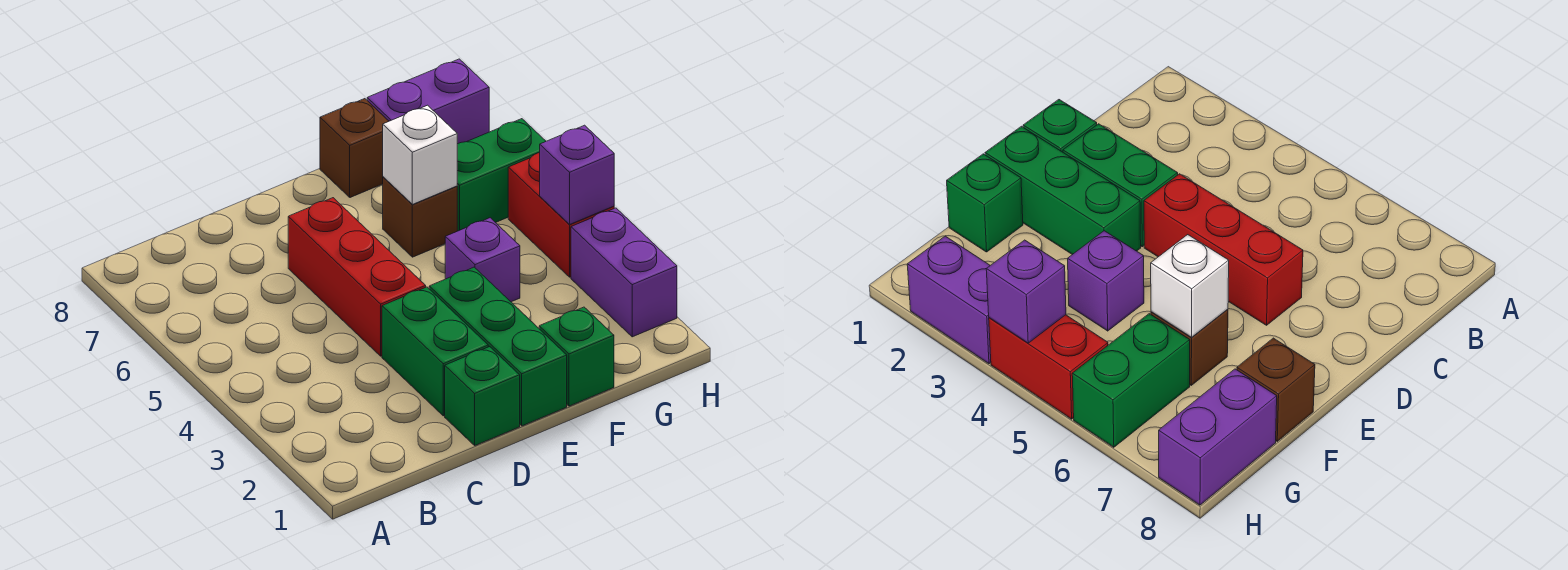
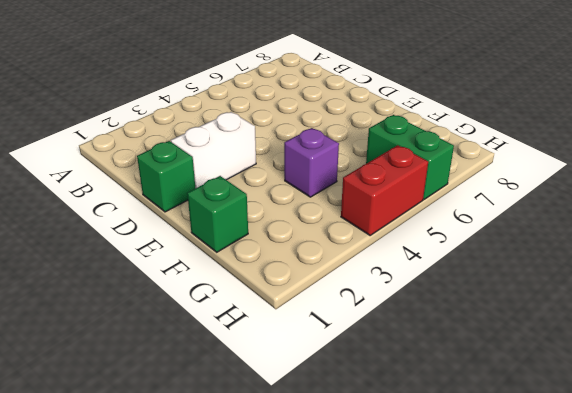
white brick D2:D3 level 1 -> green brick D2:D3 level 1
none -> red brick D4:D6 level 1
none -> green brick E1:E3 level 1
none -> brown brick F6 level 1

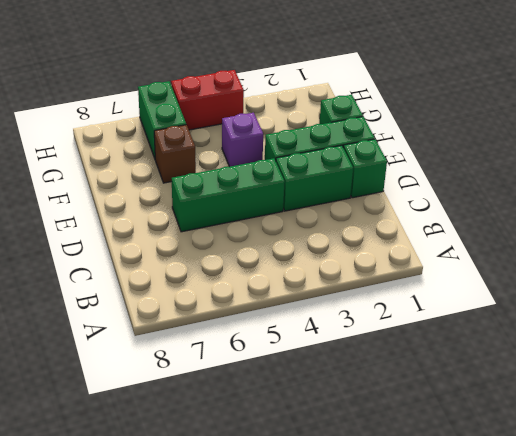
green brick D4:D6 level 1 -> red brick D4:D6 level 1
none -> brown brick F8 level 1
none -> purple brick G8:H8 level 1
none -> purple brick H2:H3 level 1

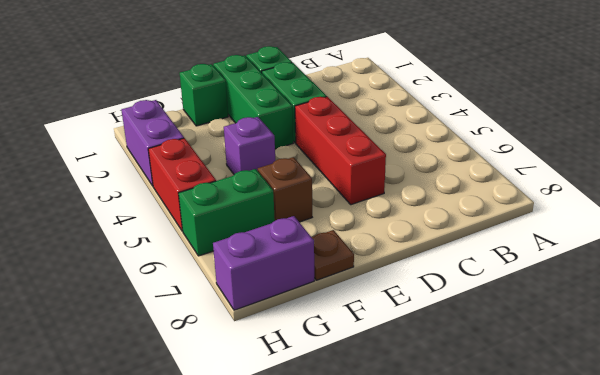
brown plate F8 level 1 -> brown brick F8 level 1
none -> white brick F6 level 2
none -> purple brick H4 level 2

